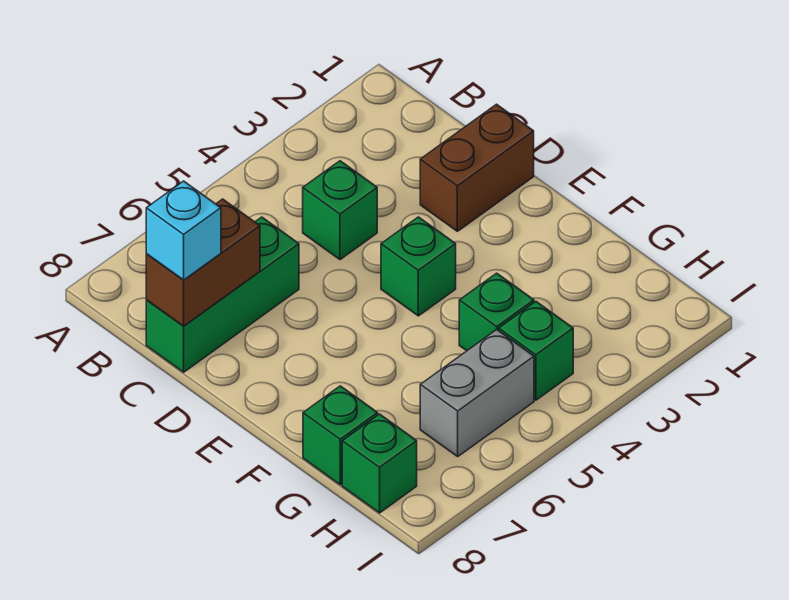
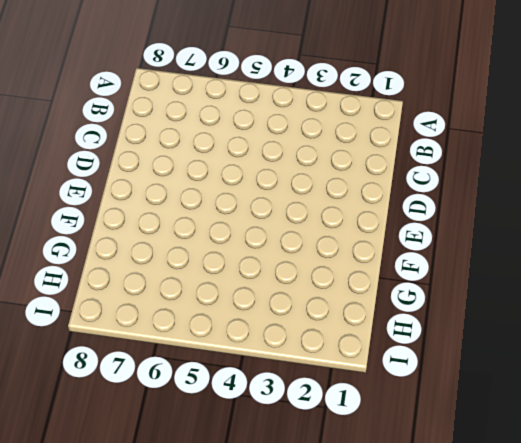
none -> green brick C4 level 1
none -> green brick C6:C8 level 1

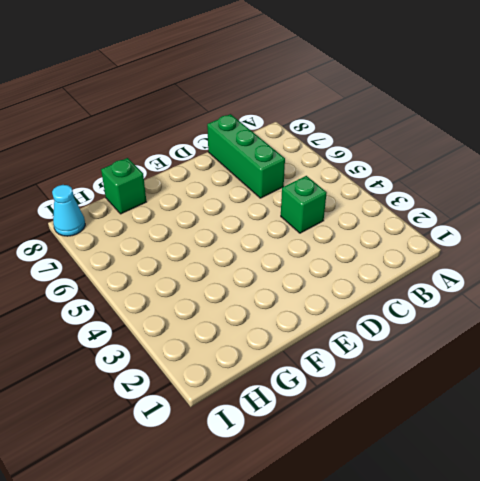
cyan cone I8 level 1 -> none
none -> brown brick D1:D2 level 1
none -> green brick E4 level 1

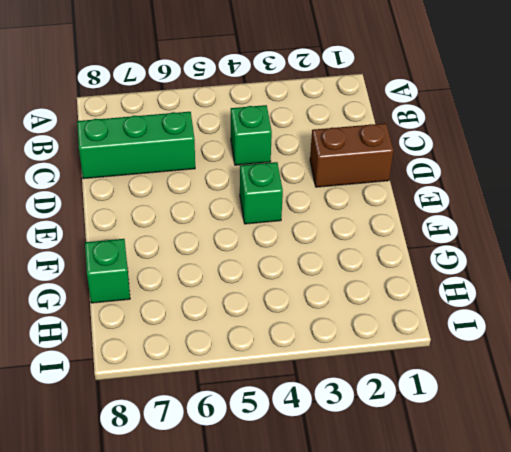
none -> green brick G4 level 1
none -> green brick H4 level 1

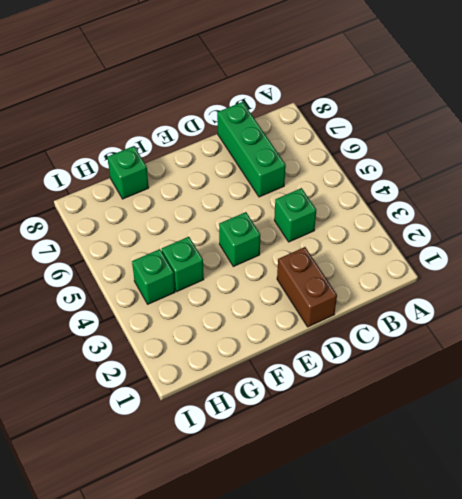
none -> grey brick H5:H6 level 1
none -> green brick H8 level 1

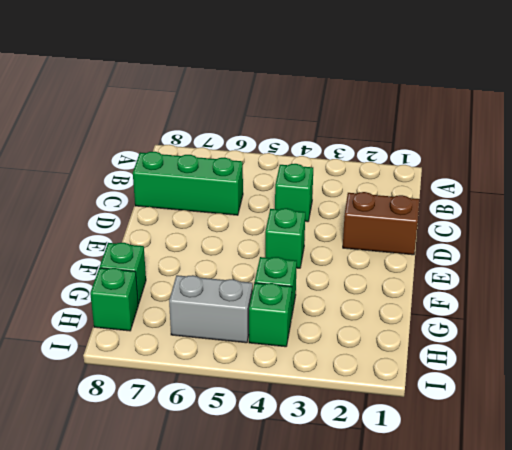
none -> brown brick C7:C8 level 2
none -> cyan brick C8 level 3

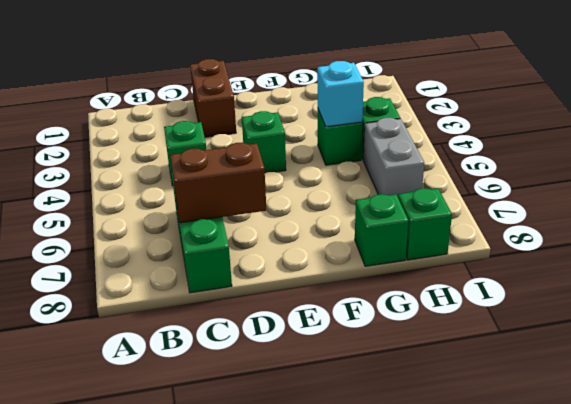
brown brick C7:D7 level 2 -> brown brick C7:C8 level 2
cyan brick G4 level 2 -> cyan brick C8 level 3

